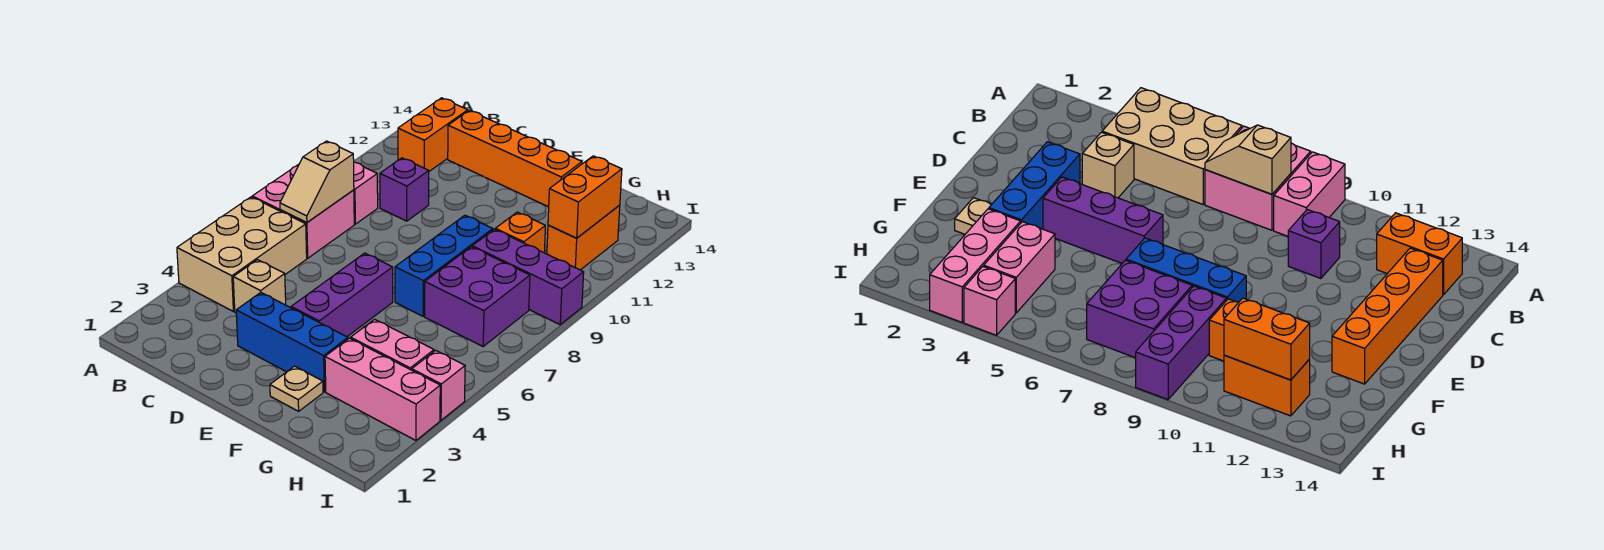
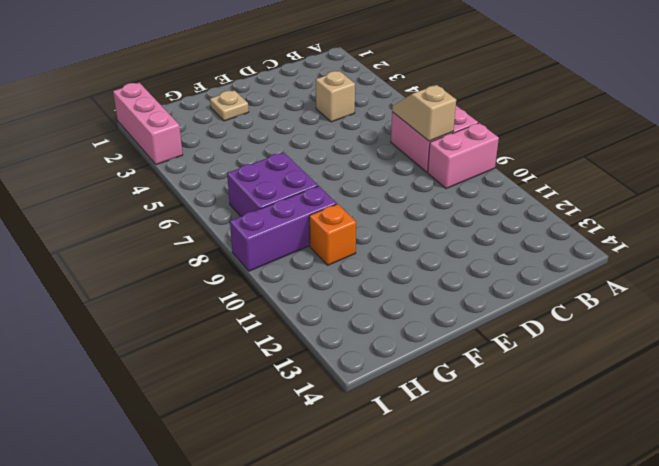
pink brick I1:I3 level 1 -> pink brick G3:I3 level 1
none -> tan brick A4:B6 level 1
none -> orange brick B12:B13 level 1
none -> purple brick C10 level 1

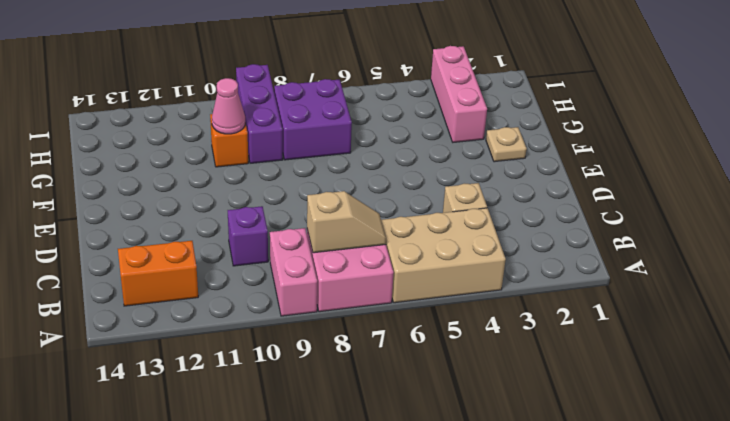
pink cone G10 level 2 -> none
none -> orange brick C13:F13 level 1
none -> blue brick D3:F3 level 1
none -> purple brick E4:E6 level 1

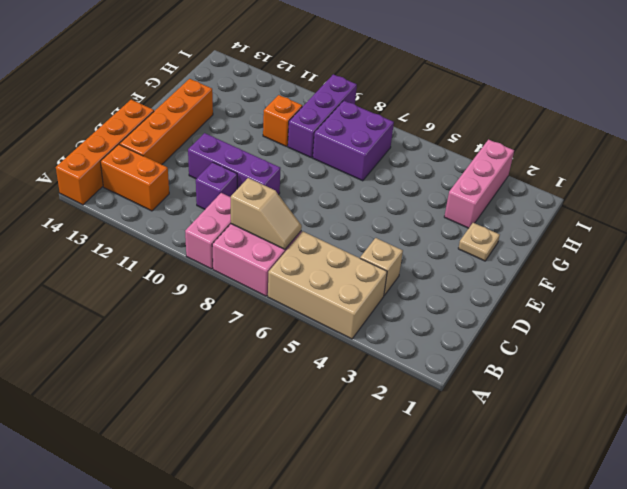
orange brick A14:D14 level 1 -> none
purple brick D9:D11 level 1 -> purple brick E4:E6 level 1
none -> blue brick D3:F3 level 1
none -> blue brick F7:F9 level 1
none -> pink brick G4:H4 level 1

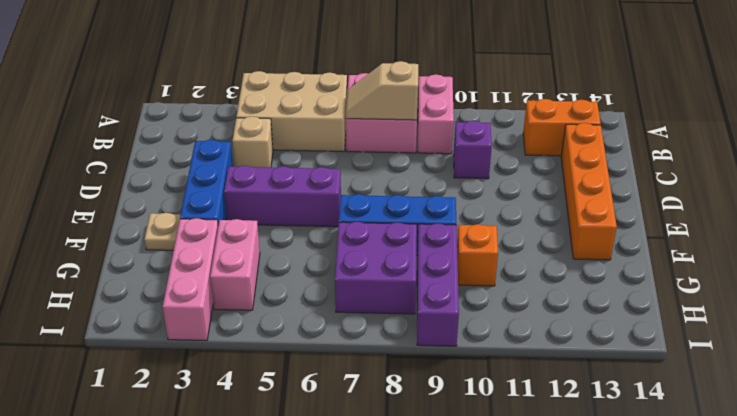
none -> orange brick H11:H12 level 1
none -> pink brick I4 level 1
none -> orange brick H11:H12 level 2

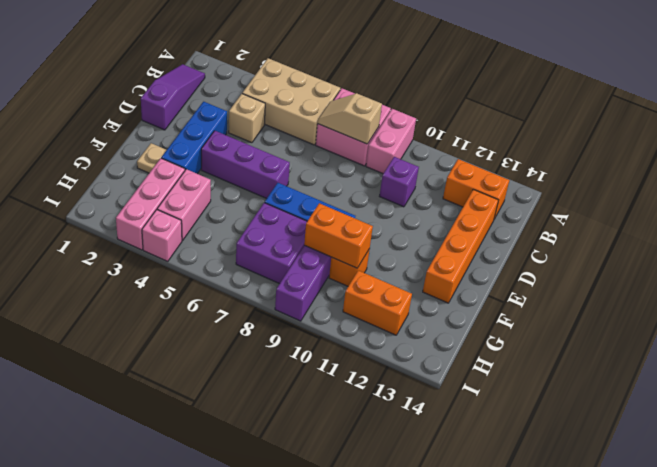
purple slope B1:D1 level 1 top D -> none
orange brick G9:G10 level 2 -> orange brick H11:H12 level 2

